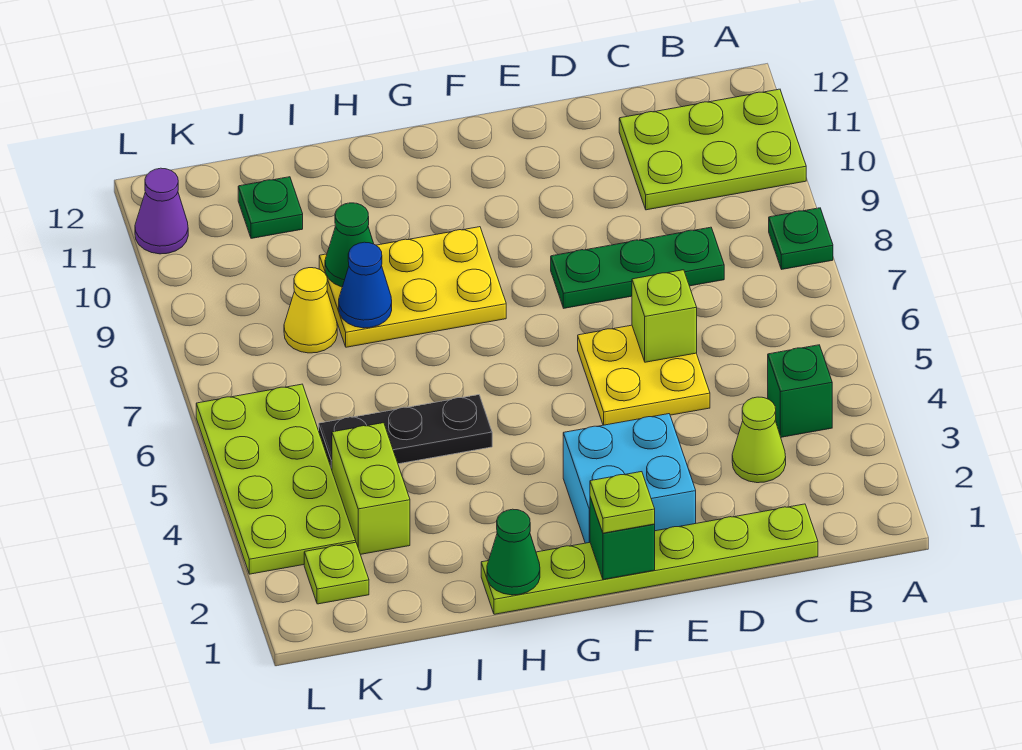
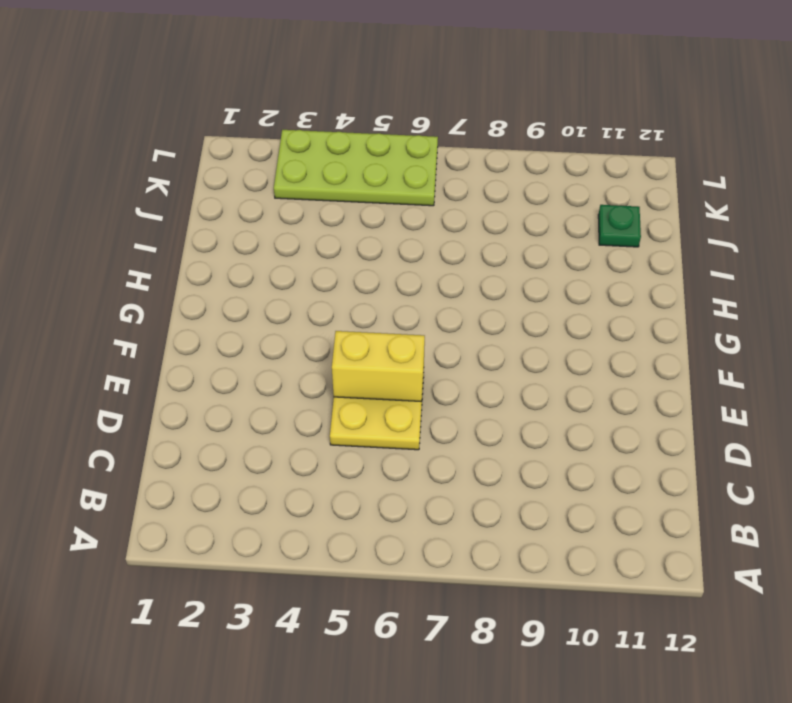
yellow brick E5:E6 level 2 -> none
none -> green plate A8 level 1
none -> lime plate A10:C11 level 1
none -> green brick B4 level 1

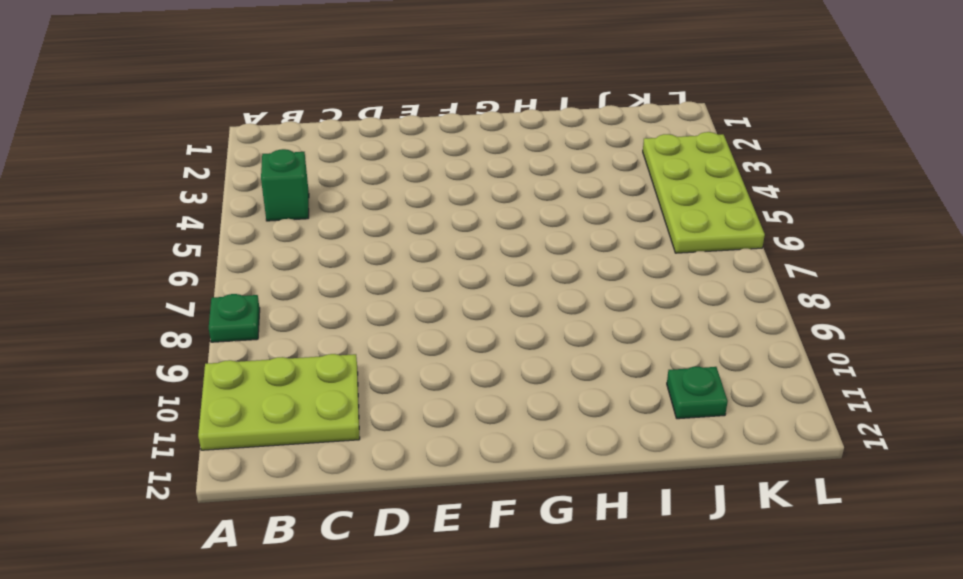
none -> lime plate C1:H1 level 1
none -> lime cone C3 level 1
none -> green plate C8:E8 level 1

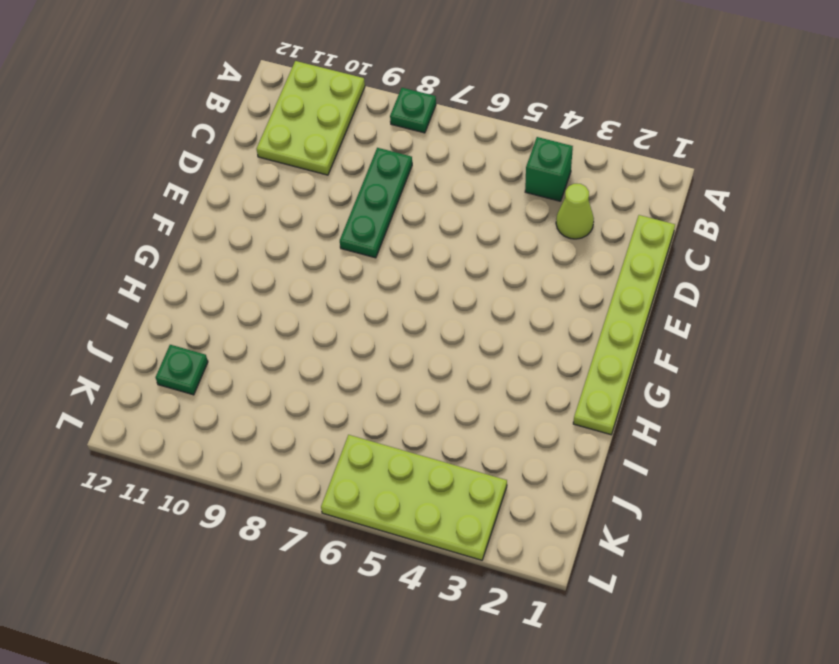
none -> yellow plate D5:E6 level 1
none -> cyan brick E2:F3 level 1
none -> yellow plate G8:I9 level 1

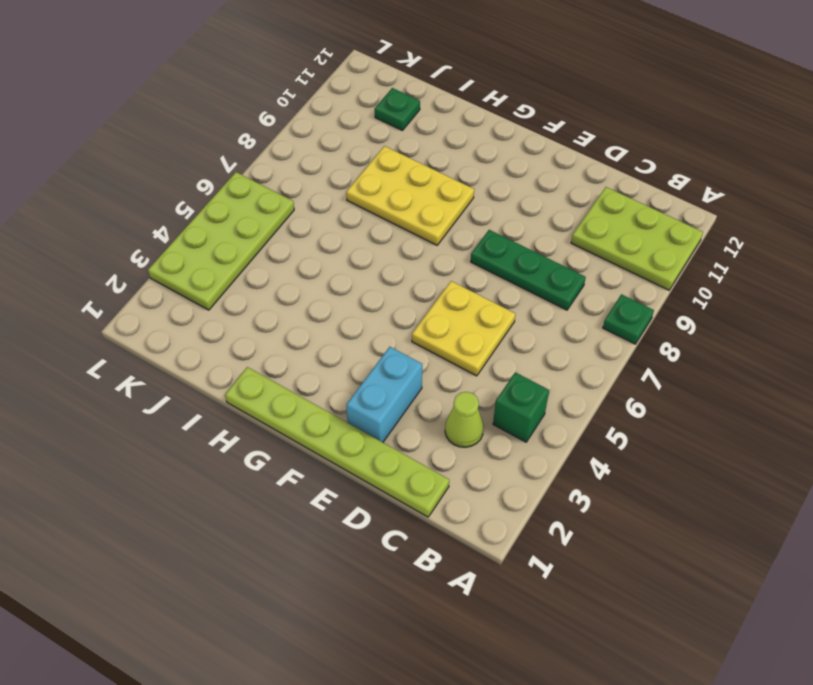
cyan brick E2:E3 level 1 -> cyan brick E2:F3 level 1
none -> black plate H5:J5 level 1
none -> lime brick J3:J4 level 1
none -> yellow cone J8 level 1

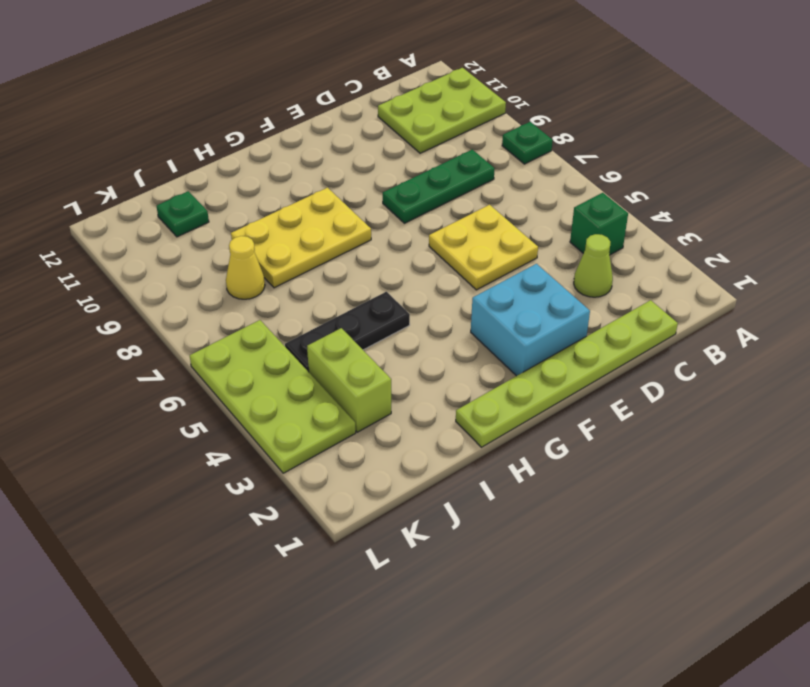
none -> lime plate K2 level 1
none -> purple cone L11 level 1
none -> lime brick D6 level 2

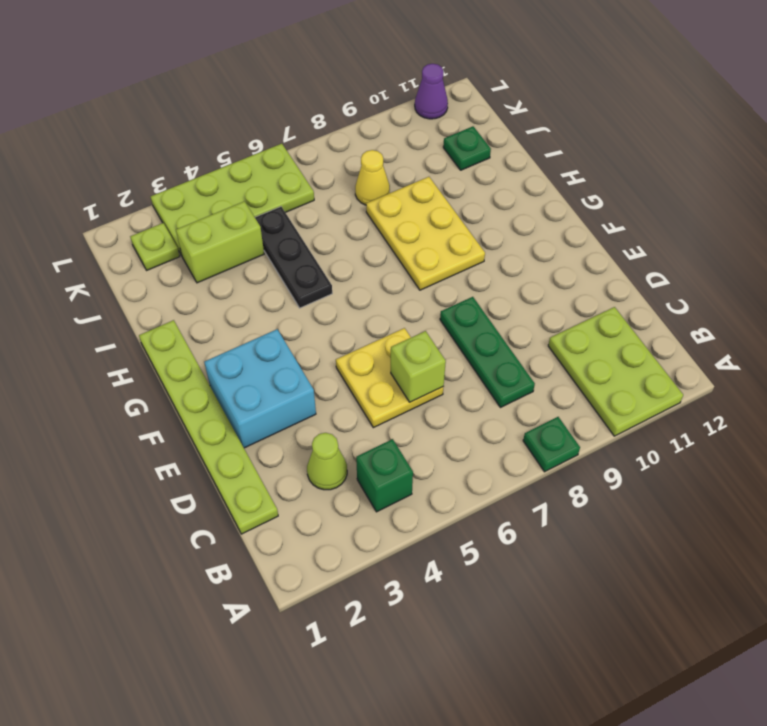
none -> green brick F1 level 2
none -> green cone H1 level 2
none -> blue cone I8 level 2

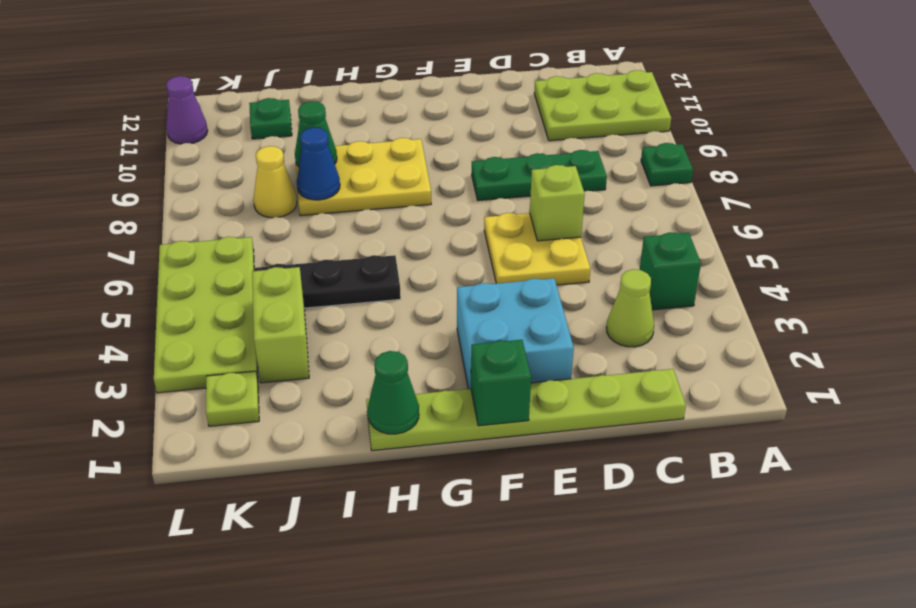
none -> lime plate F1 level 3

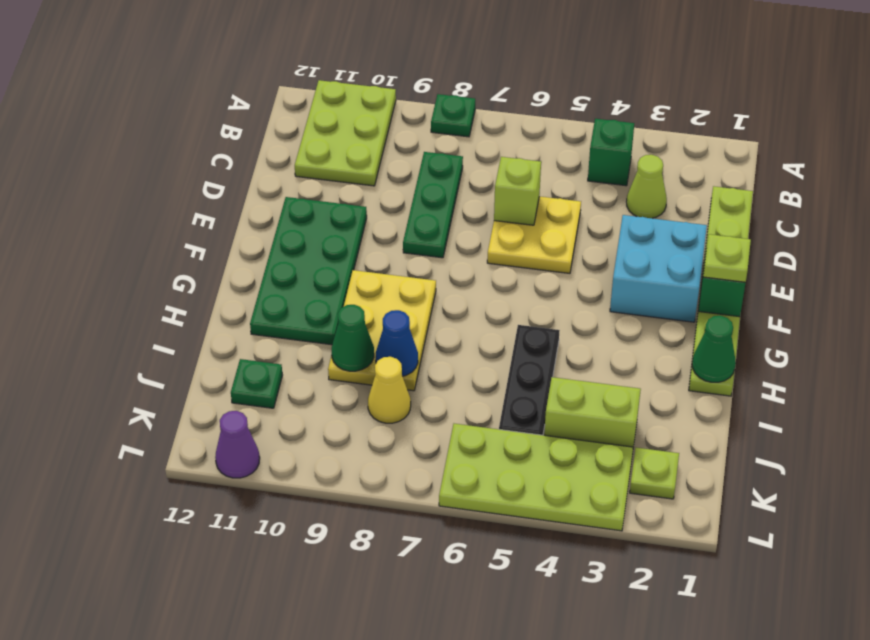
green plate E10:H11 level 1 -> none

